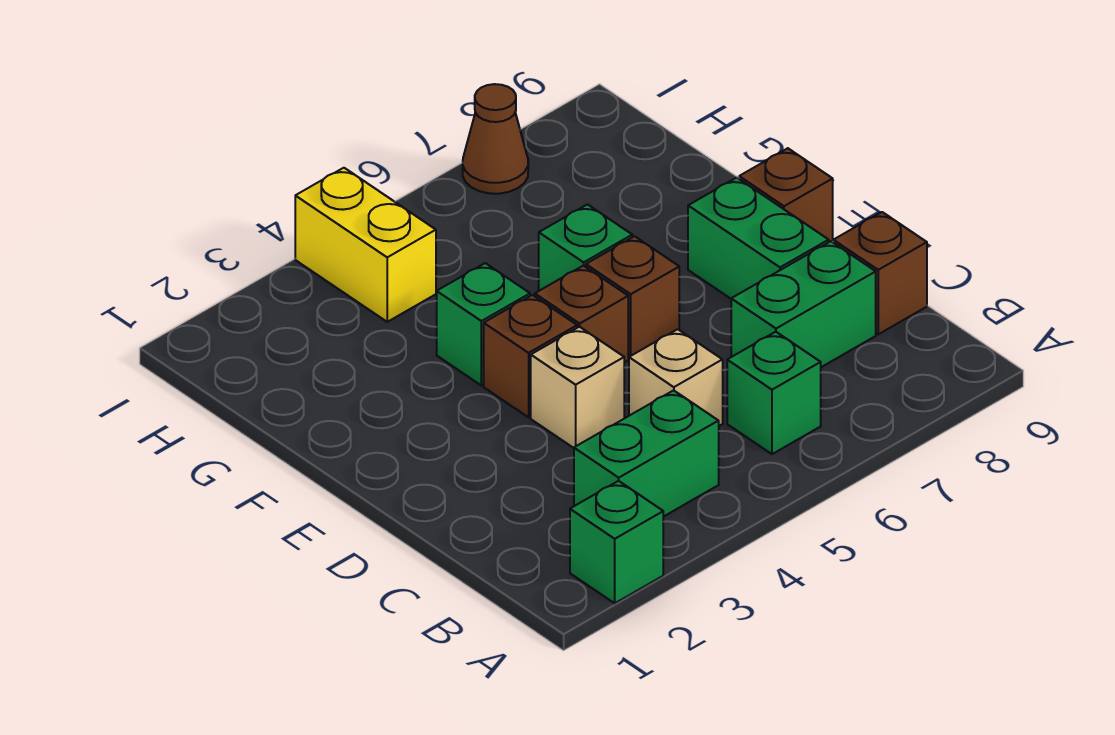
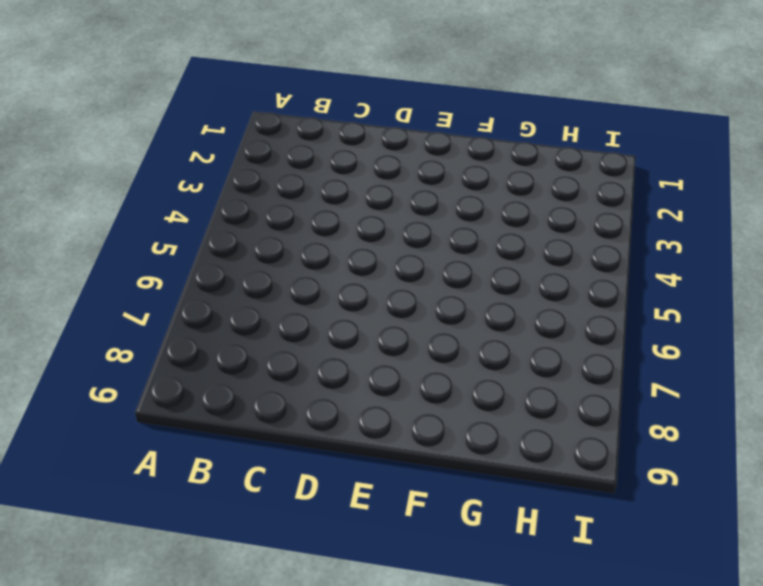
none -> green brick A2 level 1
none -> green brick B3:B4 level 1
none -> green brick B6 level 1

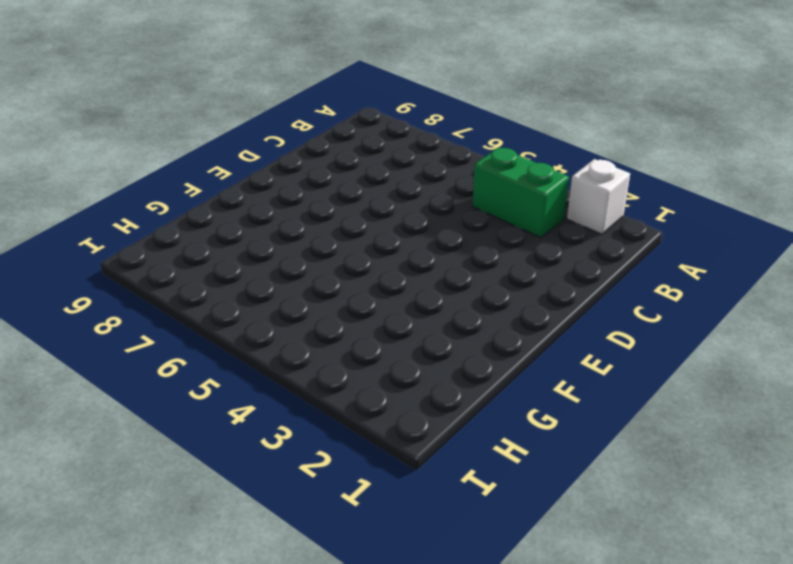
white brick A2 level 1 -> green brick A2 level 1
none -> green brick B6 level 1
none -> tan brick C5 level 1
none -> green brick C7:C8 level 1

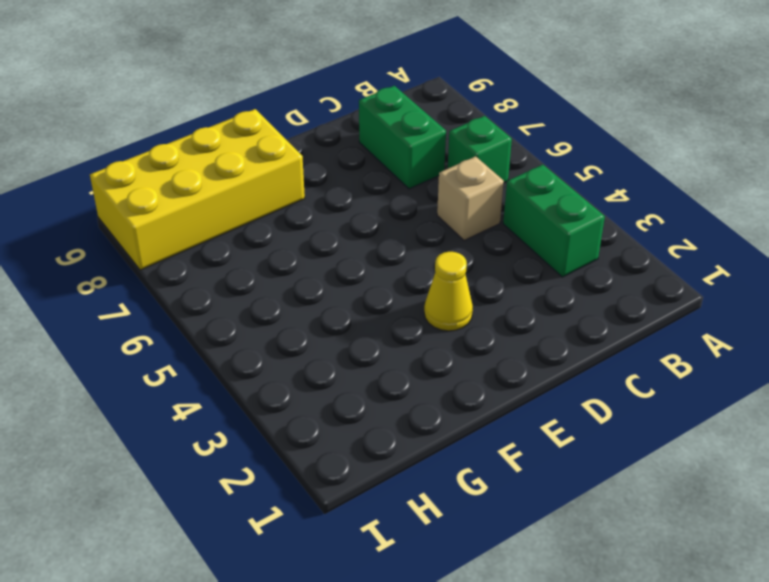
yellow cone E3 level 1 -> none
yellow brick F8:I9 level 1 -> none
none -> green brick A2 level 1
none -> brown brick C9 level 1
none -> tan brick D4 level 1

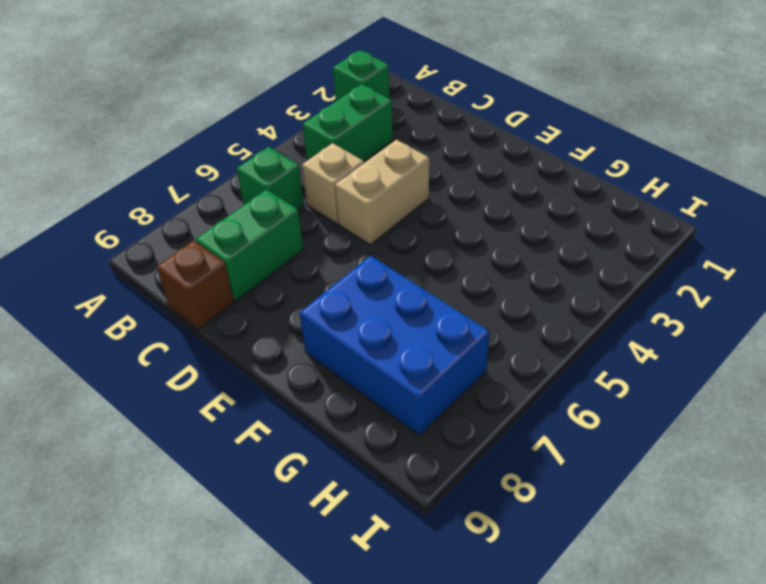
tan brick D4:D5 level 1 -> tan brick D4 level 1
blue brick F7:H8 level 1 -> none
none -> green brick D8:E8 level 1
none -> brown brick E4 level 1
none -> brown brick E5 level 1

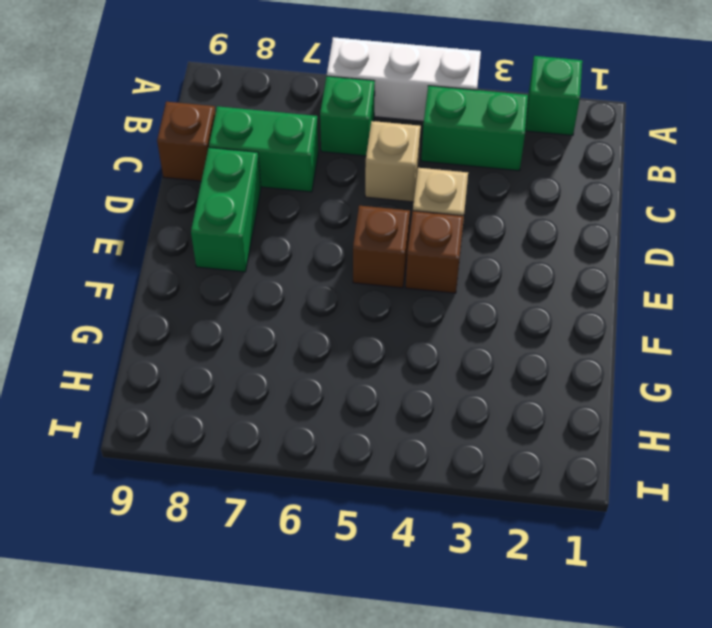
white brick A4:A6 level 1 -> none
none -> brown brick E6 level 1
none -> brown brick E9 level 1
none -> green brick F4 level 1

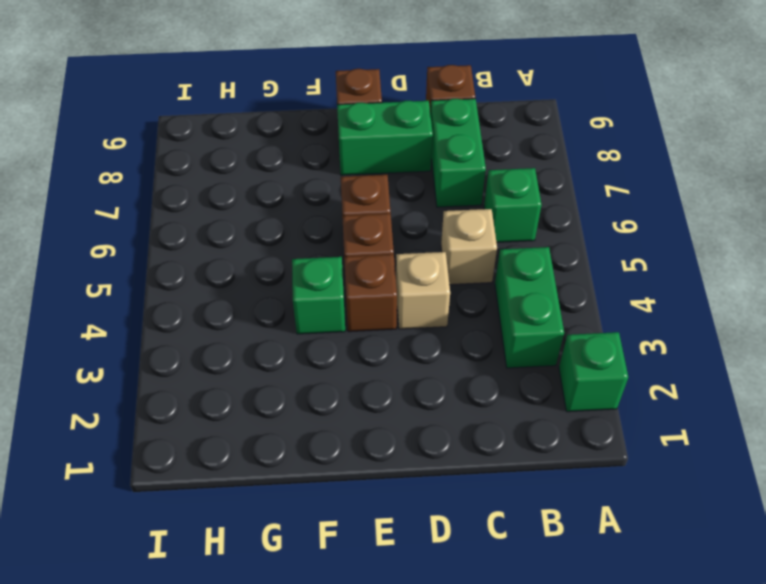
none -> green brick F6 level 1
none -> yellow brick H4:I4 level 1
none -> brown cone I7 level 1

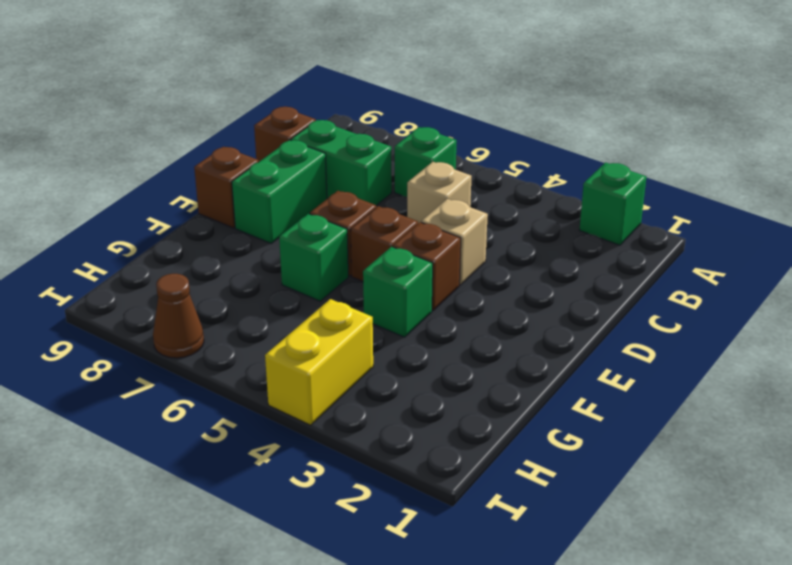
none -> green brick B3:B4 level 1

